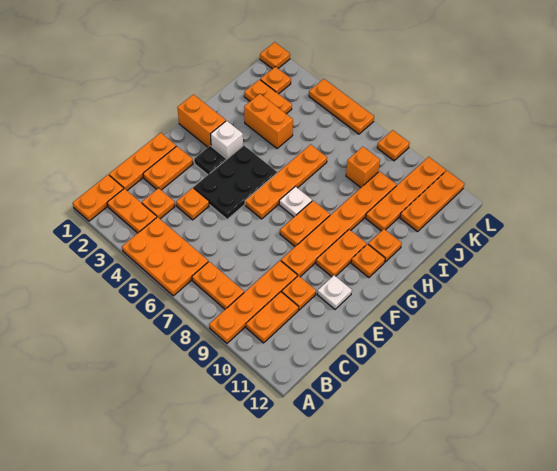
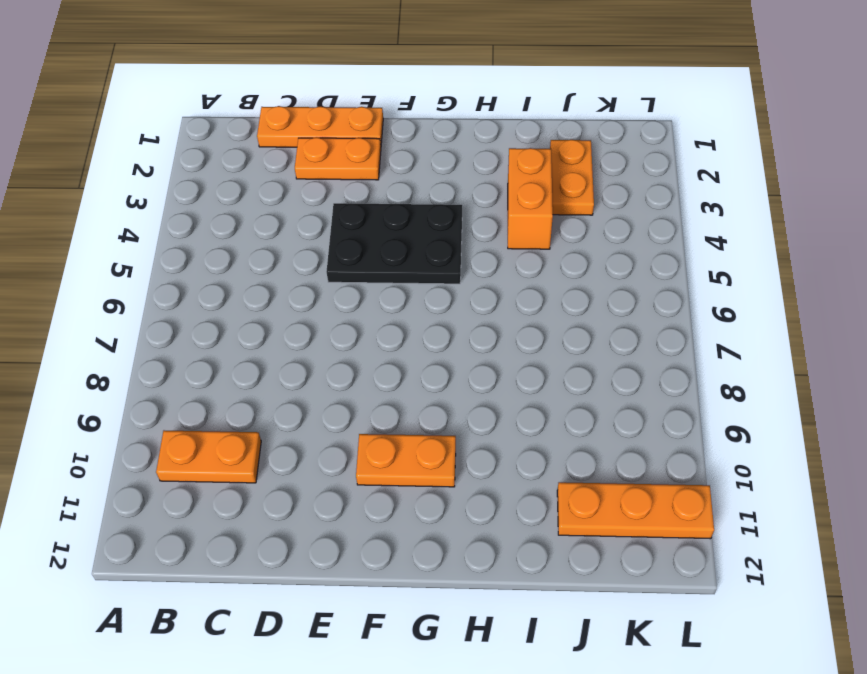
none -> orange plate A1:B1 level 1
none -> orange plate A4:B6 level 1
none -> orange plate A9:D9 level 1
none -> orange plate B2:B3 level 1

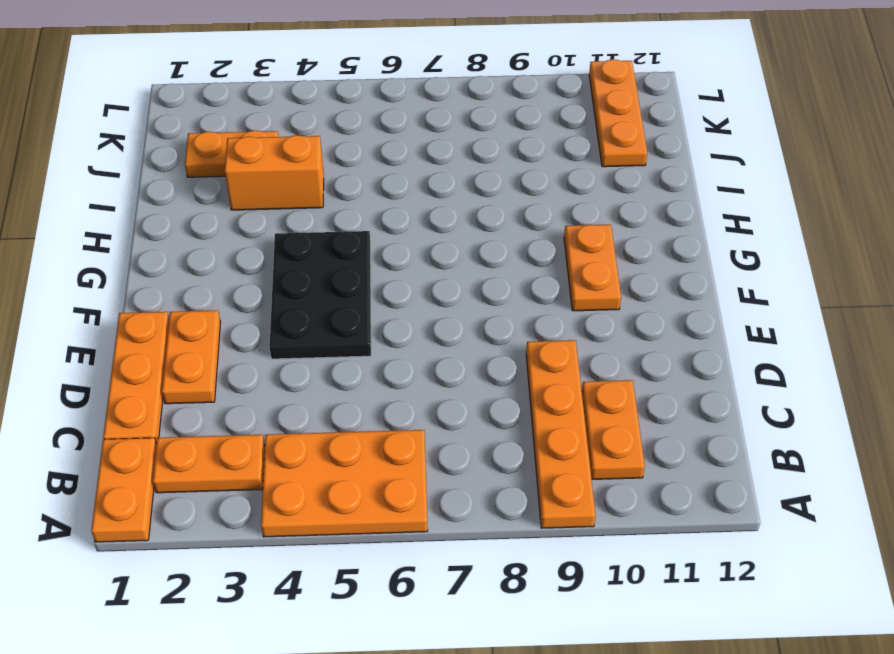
none -> orange plate B7:B8 level 1
none -> orange plate C3 level 1
none -> orange plate D4 level 1
none -> orange plate D10 level 1

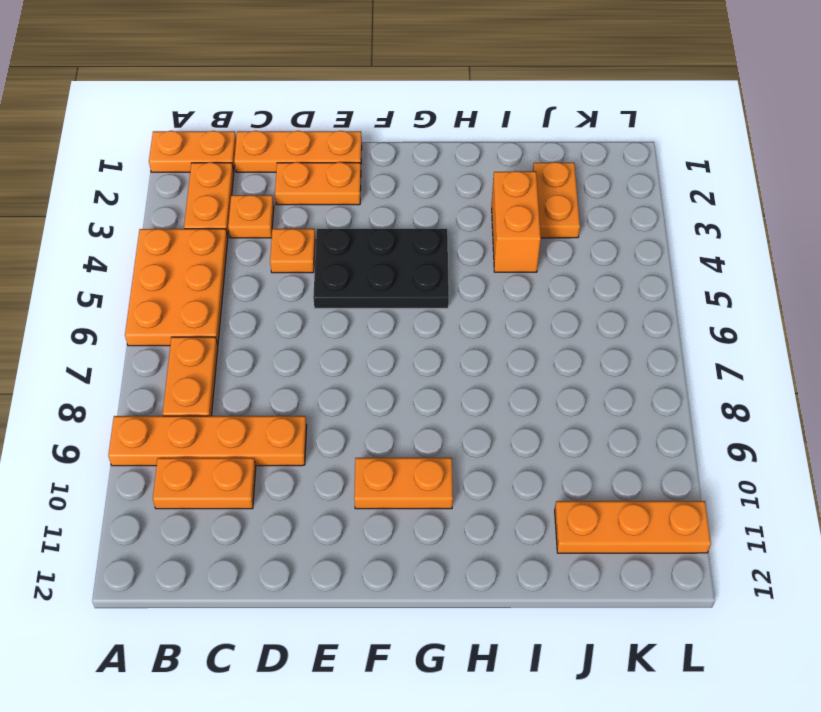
none -> orange plate D10 level 1
none -> orange plate E9:J9 level 1
none -> white plate E11 level 1
none -> black plate F3 level 1

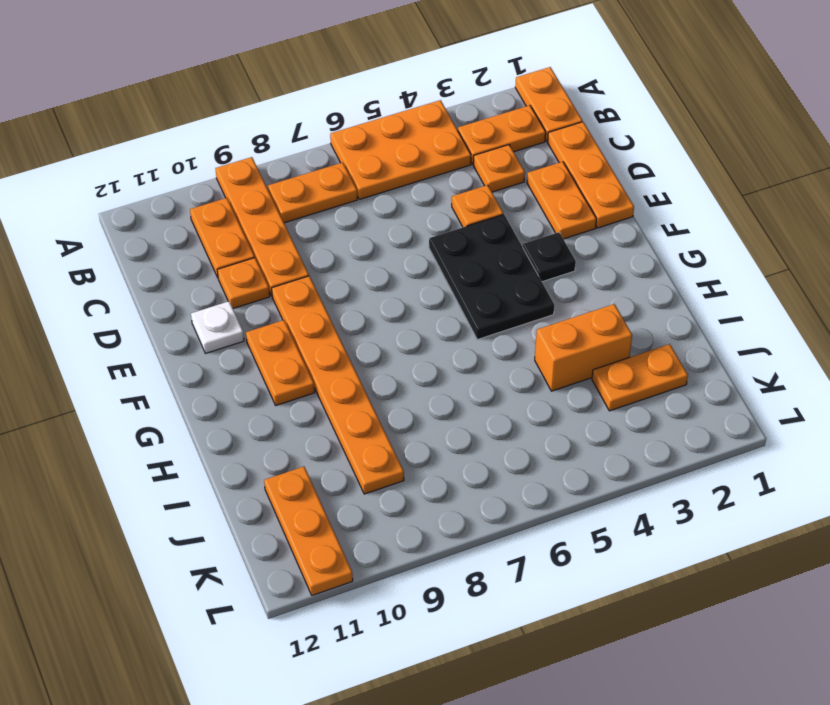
none -> orange plate F6:I6 level 1
none -> orange plate F8:G8 level 1
none -> orange brick G1:G2 level 1
none -> white brick G3 level 1

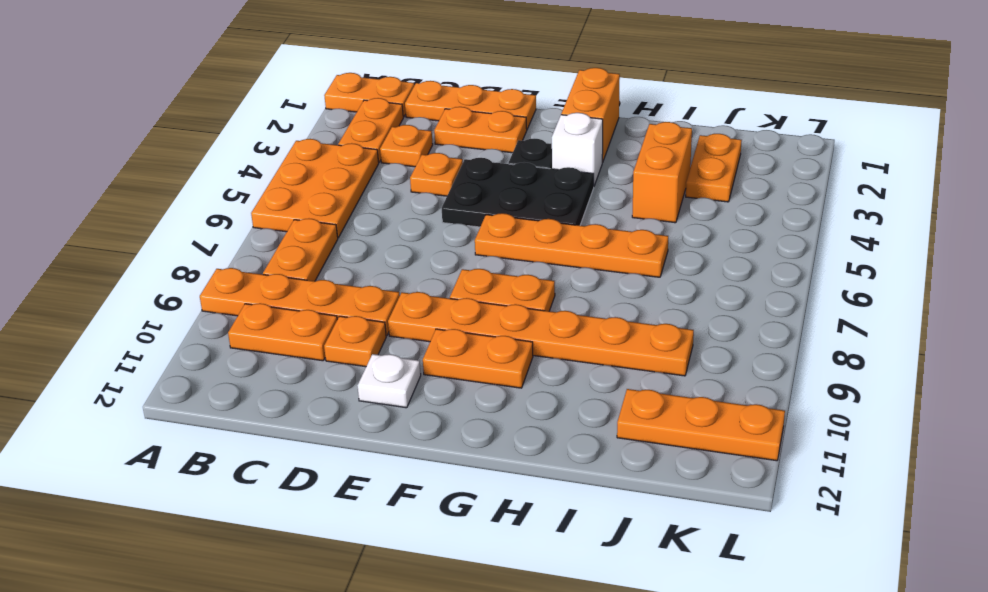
none -> white plate G7 level 1
none -> orange plate G11 level 1
none -> orange plate H11 level 1
none -> orange plate I10:L10 level 1

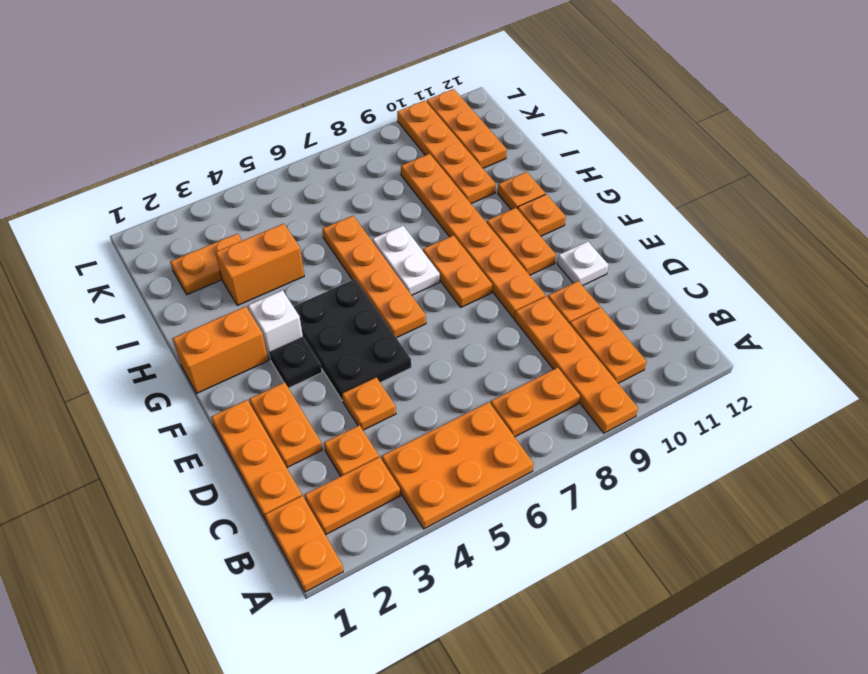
white plate G7:H7 level 1 -> white plate G7 level 1
none -> orange brick J8 level 1
none -> orange plate K2 level 1
none -> orange plate L1 level 1
none -> orange plate L4:L6 level 1

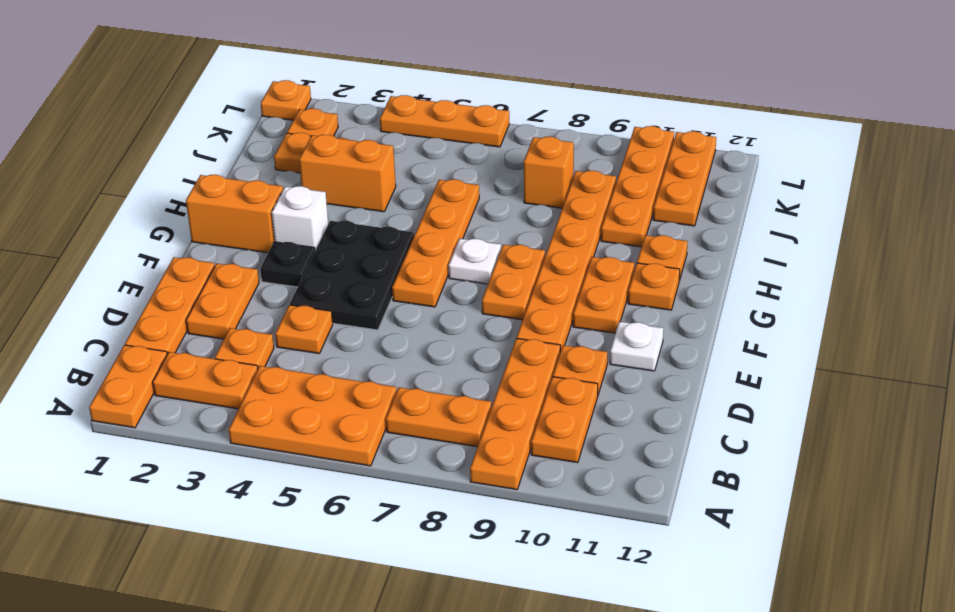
none -> orange plate L8 level 1

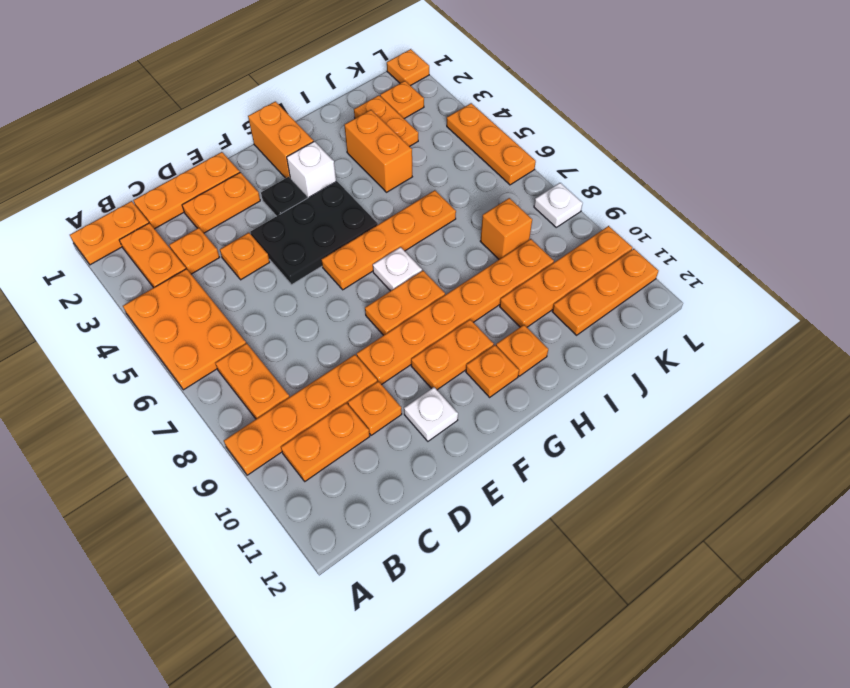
white plate L8 level 1 -> orange plate L8 level 1

